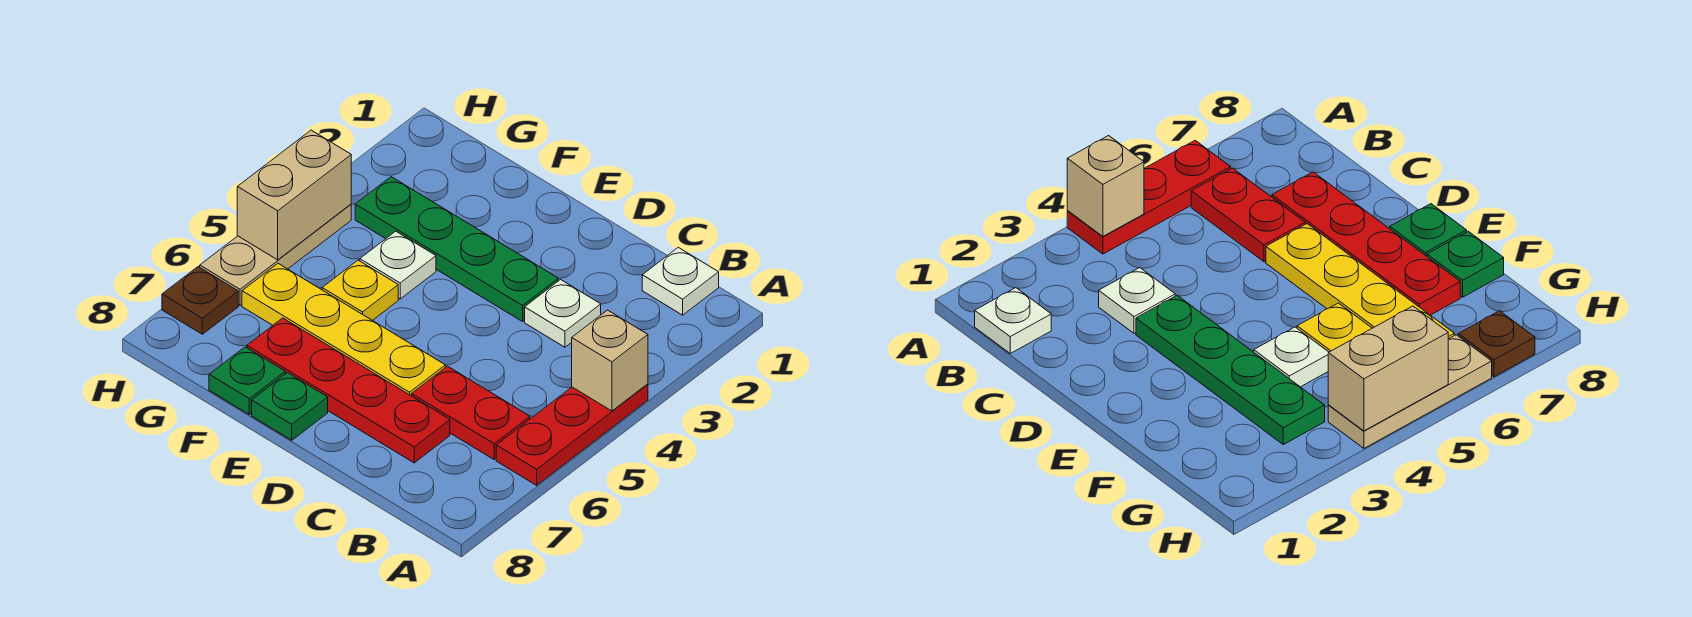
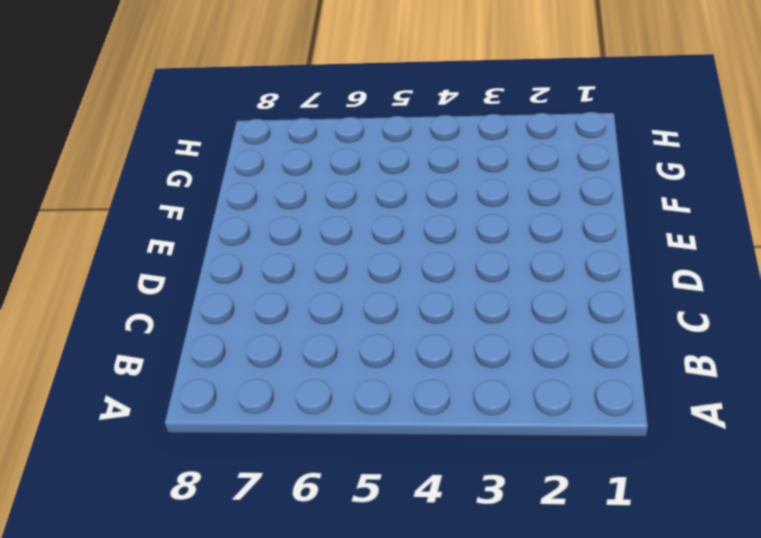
none -> red plate A4:A6 level 1
none -> white plate B1 level 1
none -> red plate B6:C6 level 1

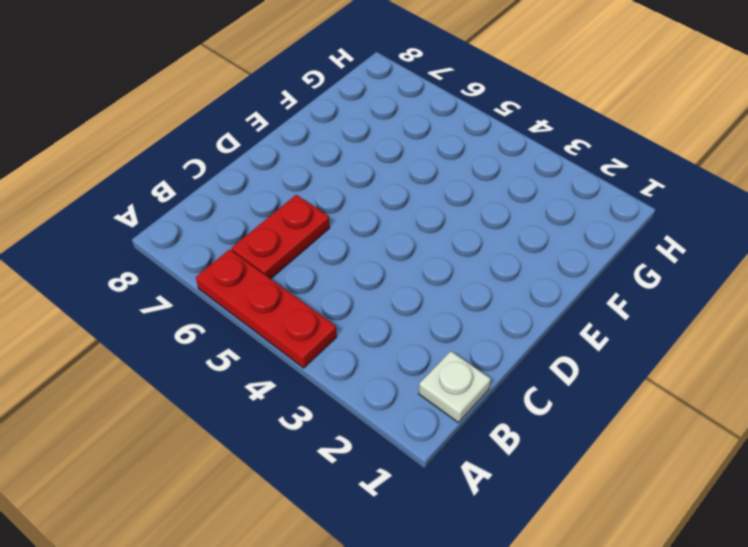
none -> white plate C3 level 1
none -> red plate C7:F7 level 1
none -> green plate D3:G3 level 1

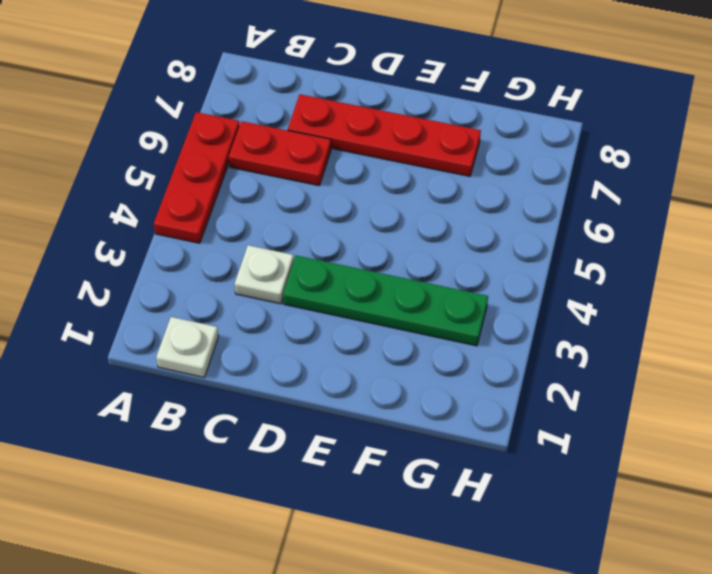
none -> yellow plate D6:G6 level 1
none -> green plate E8 level 1
none -> white plate F4 level 1

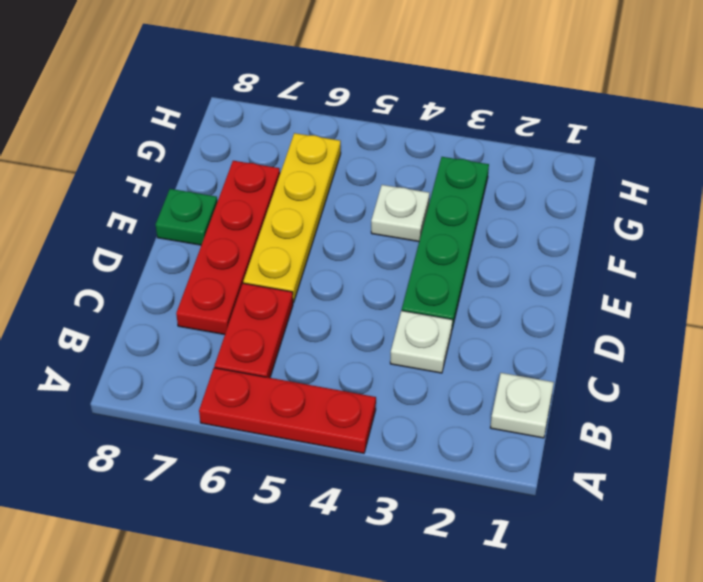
none -> yellow plate F5 level 1
none -> green plate F8 level 1
none -> tan plate H4:H6 level 1

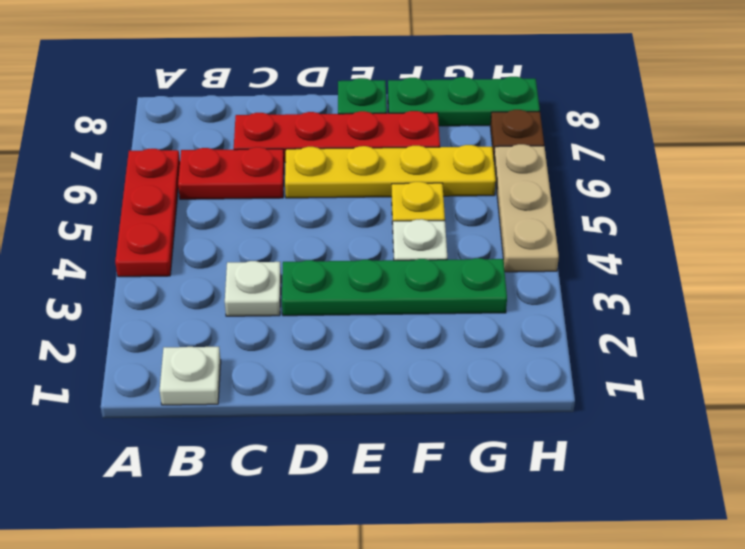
green plate F8:H8 level 1 -> green plate F8 level 1
none -> tan brick A4 level 2
none -> tan brick H4:H5 level 2

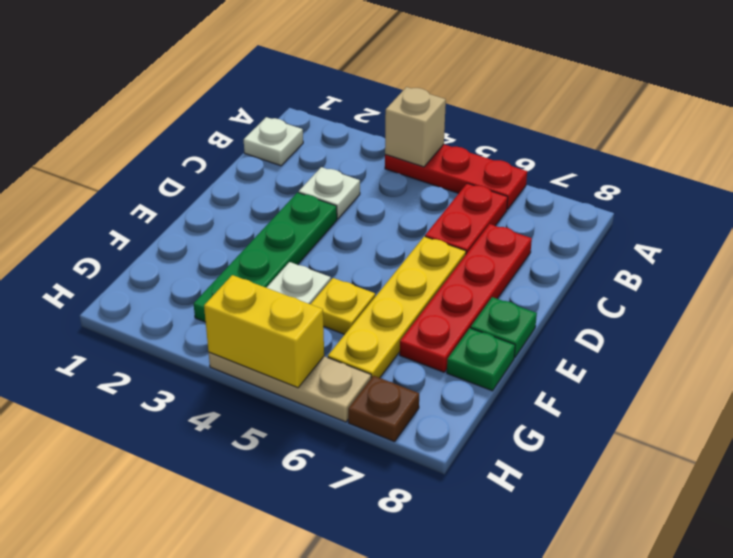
yellow brick H4:H5 level 2 -> tan brick H4:H5 level 2

